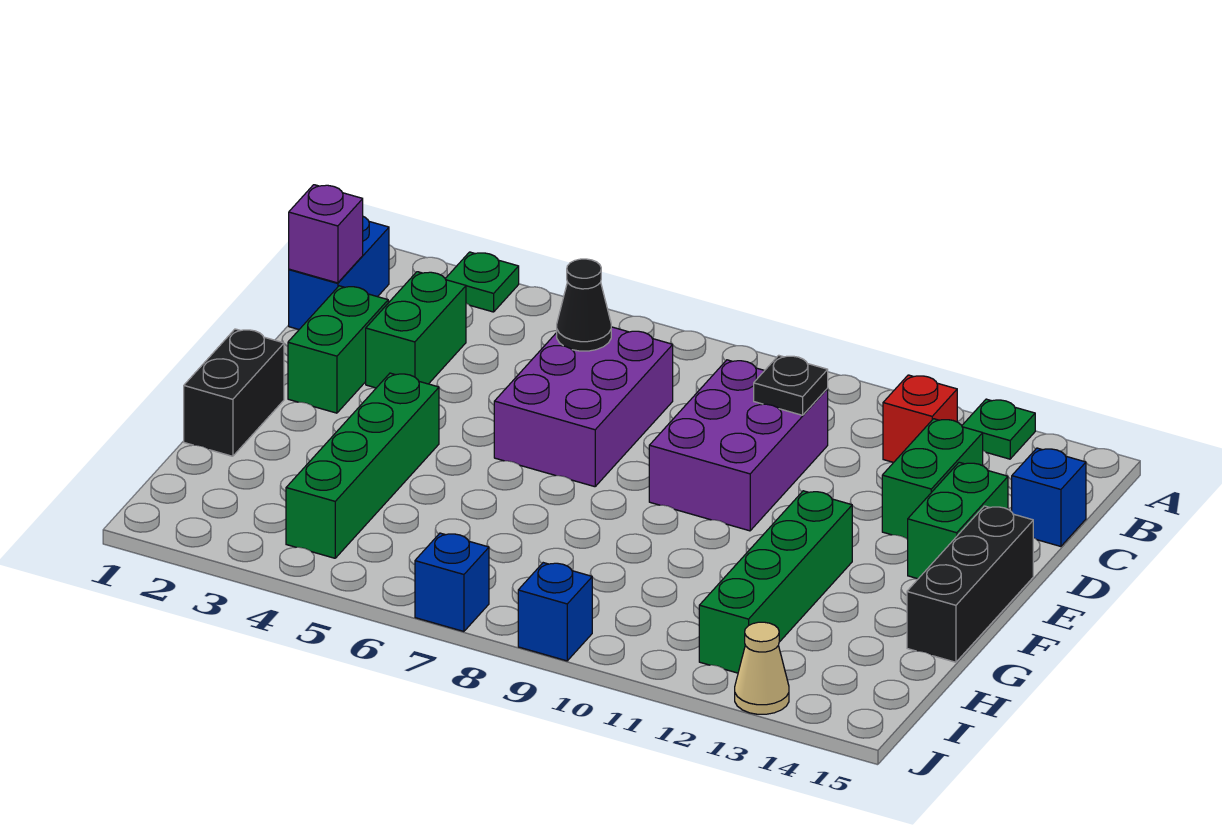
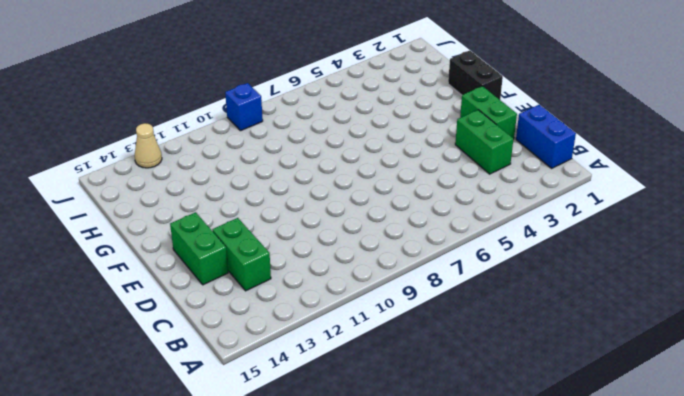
none -> green plate A3 level 1
none -> green plate A13 level 1
none -> red brick B12 level 1

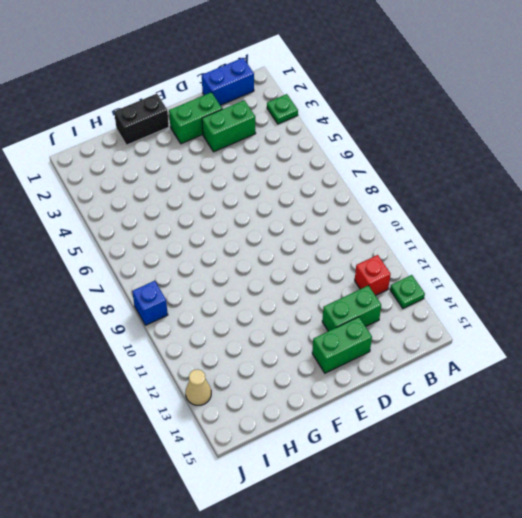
none -> purple brick C6:E7 level 1
none -> purple brick C9:E10 level 1
none -> blue brick C15 level 1

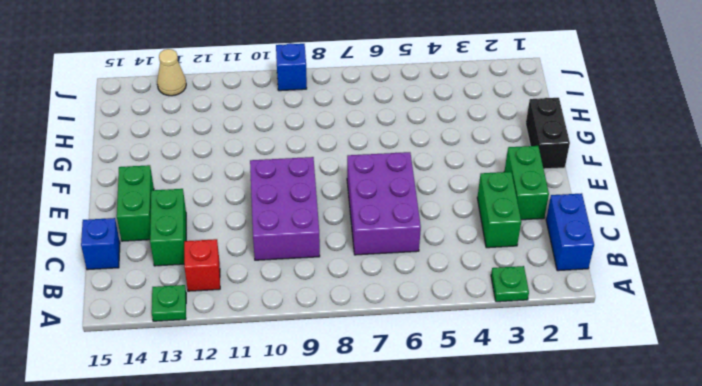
none -> black brick E15:G15 level 1
none -> green brick F4:I4 level 1
none -> green brick F12:I12 level 1

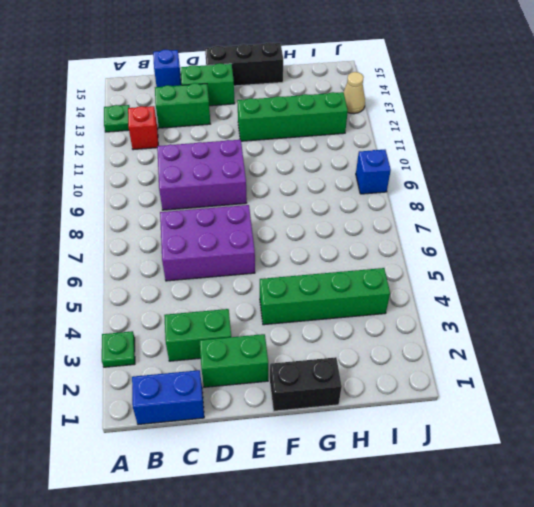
none -> blue brick J7 level 1
none -> purple brick C1 level 2
none -> black cone C6 level 2

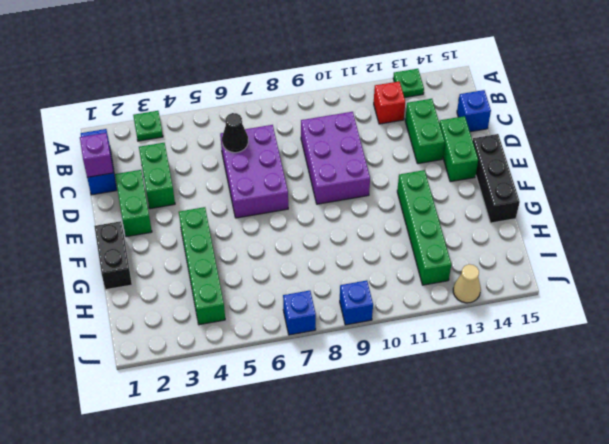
none -> black plate C10 level 2

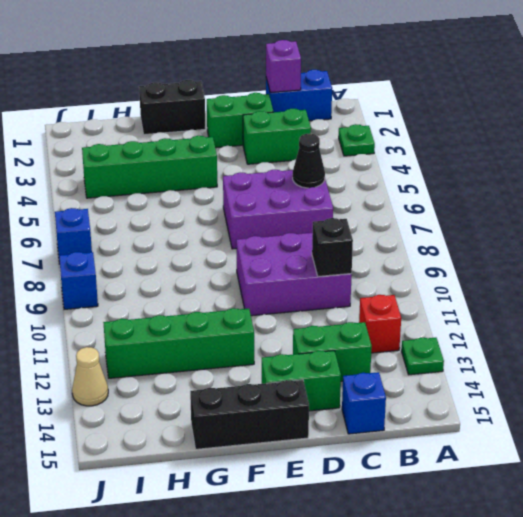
black brick C10 level 2 -> black plate C10 level 2

